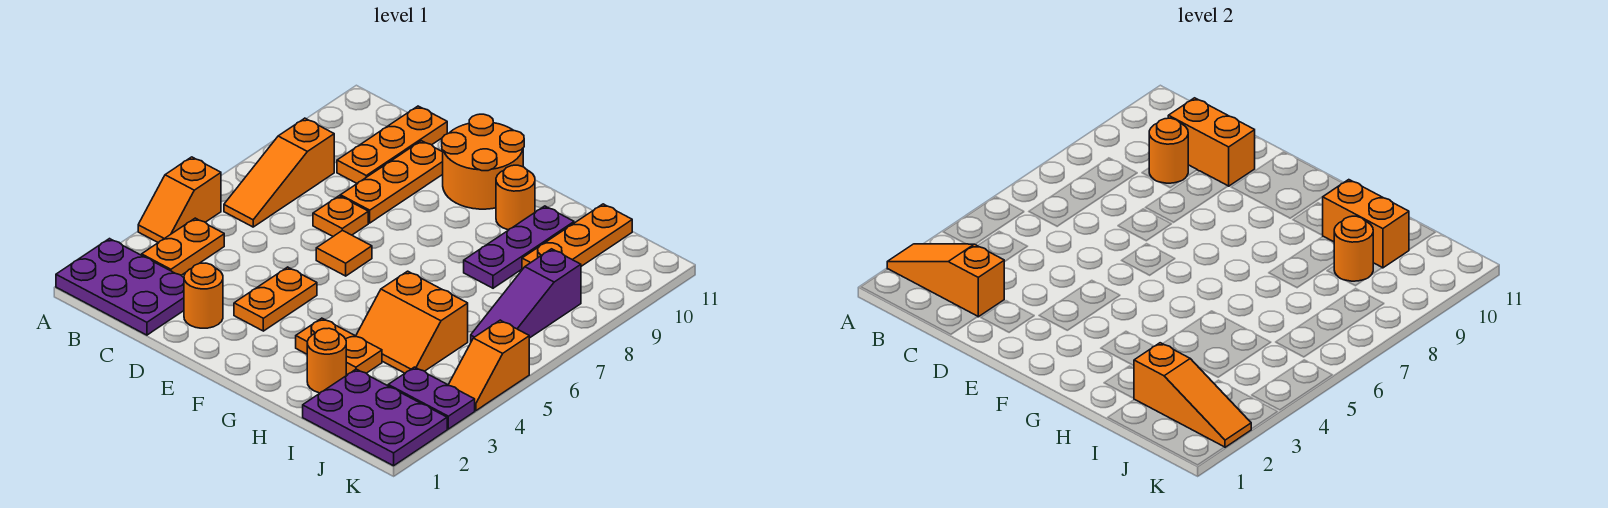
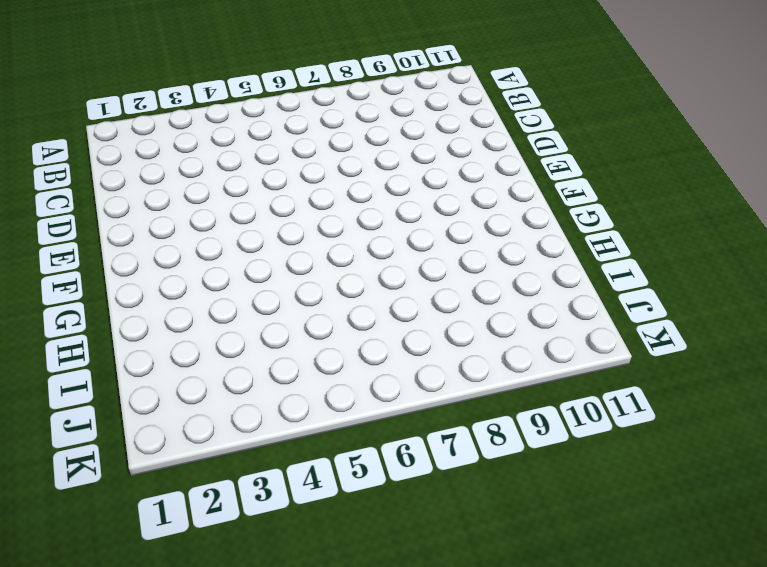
none -> purple plate A1:C2 level 1
none -> orange slope A4:A5 level 1 top 5
none -> orange plate B3:B4 level 1

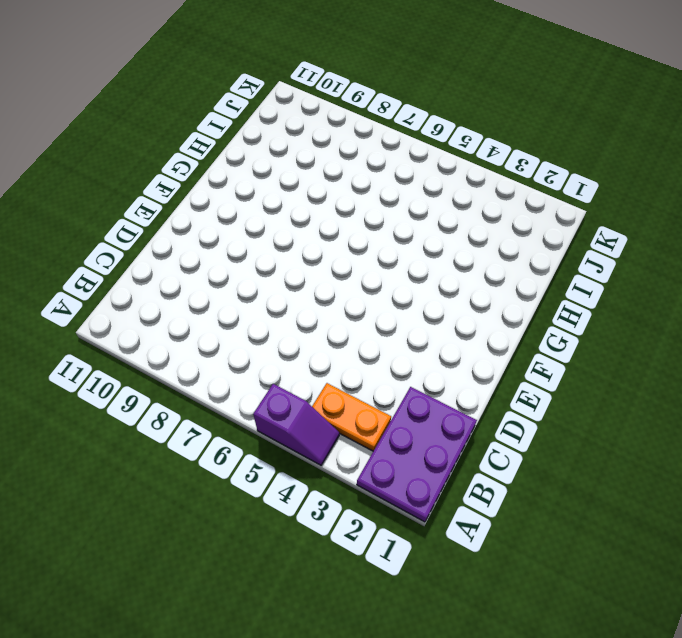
purple slope A4:A5 level 1 top 5 -> orange slope A4:A5 level 1 top 5
none -> orange slope B6:B8 level 1 top 8
none -> orange plate C9:C11 level 1
none -> orange round brick D2 level 1

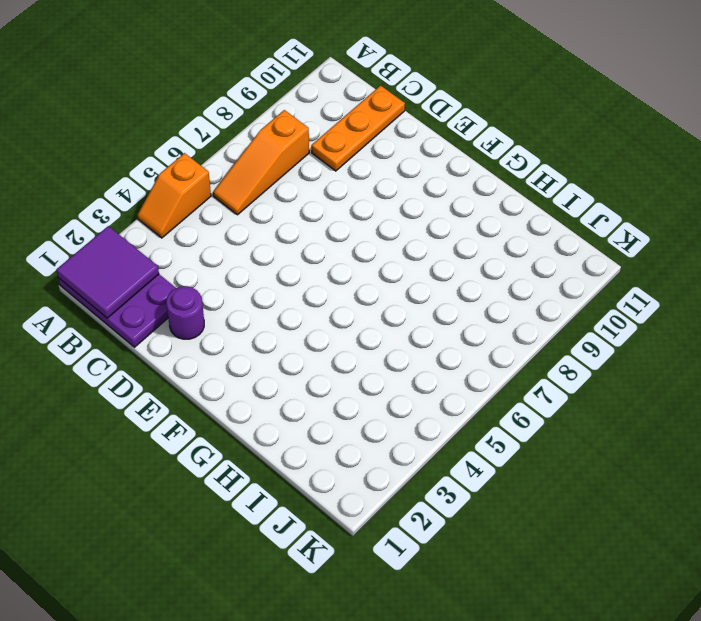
purple tile A1:B2 level 2 -> orange slope A2:C2 level 2 top C
purple round brick D2 level 1 -> orange round brick D2 level 1
none -> orange plate B3:B4 level 1
none -> orange plate D7 level 1
none -> orange plate D8:D10 level 1

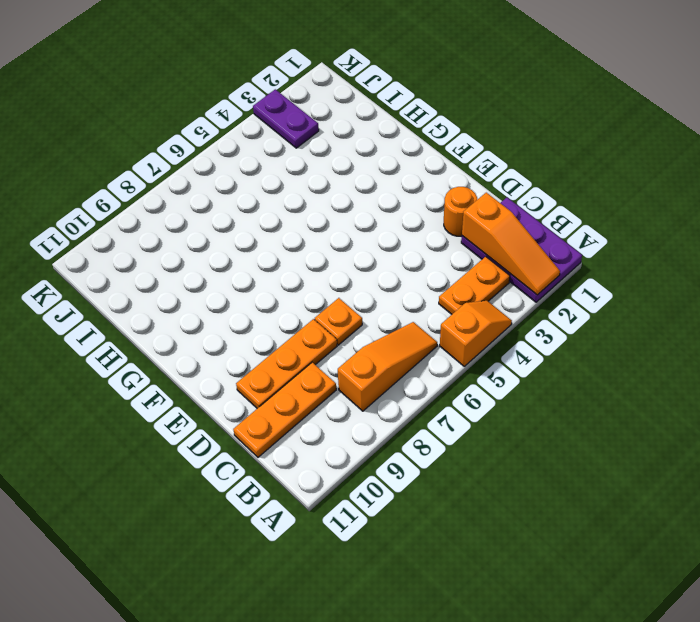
none -> orange plate E3:E4 level 1
none -> orange tile E6 level 1
none -> orange round brick E10:F11 level 1

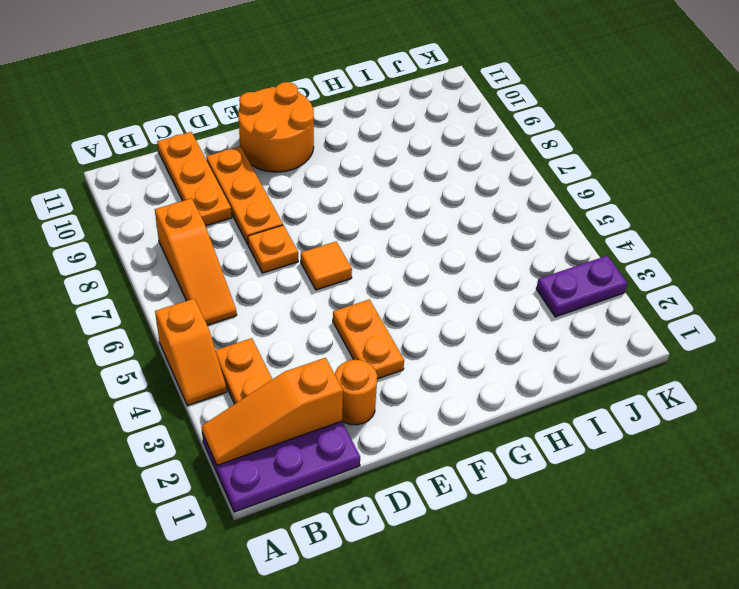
none -> orange plate G3:H3 level 1
none -> orange round brick G10 level 1
none -> orange round brick H2 level 1

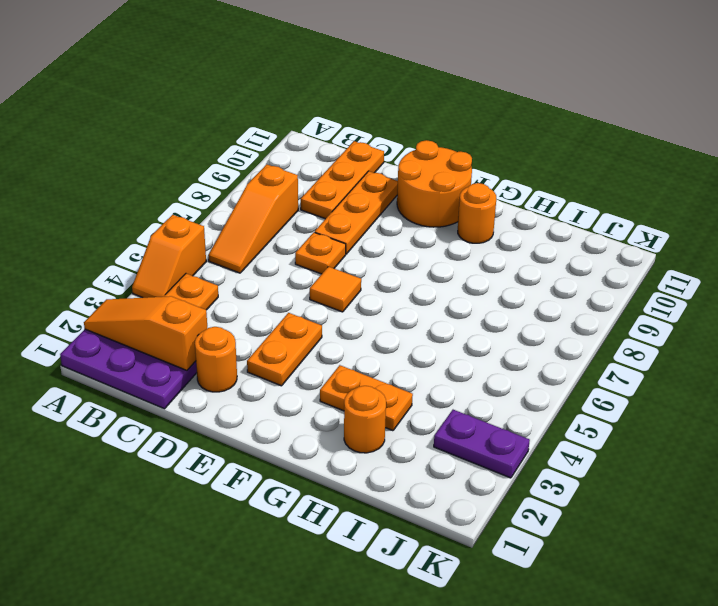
none -> orange slope H4:I5 level 1 top 5
none -> purple plate H8:H10 level 1
none -> purple plate I1:K2 level 1

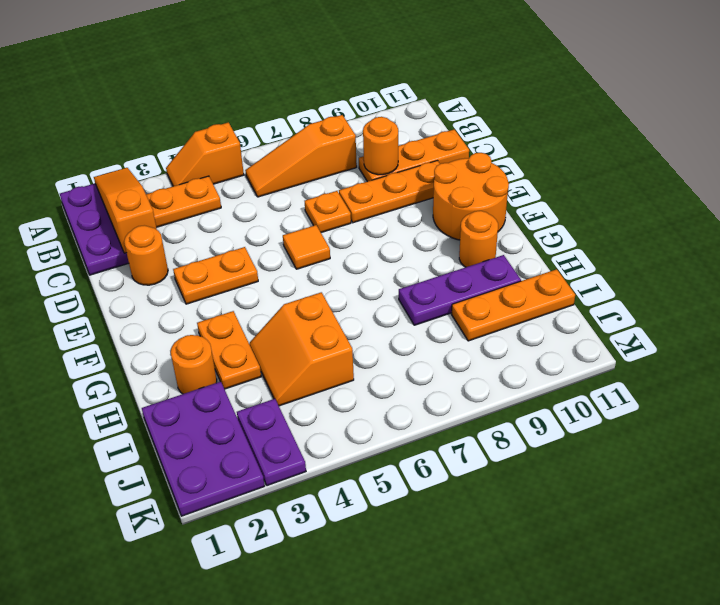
none -> purple slope J6:J8 level 1 top 8
none -> orange slope K4:K5 level 1 top 5
none -> orange brick C10:D10 level 2

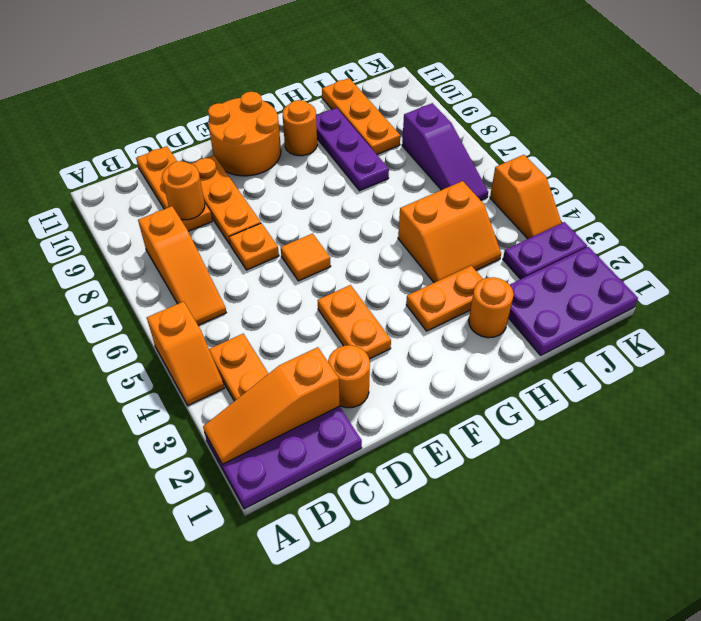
none -> orange brick C10:D10 level 2
none -> orange brick H10:I10 level 2
none -> orange slope I2:K2 level 2 top I

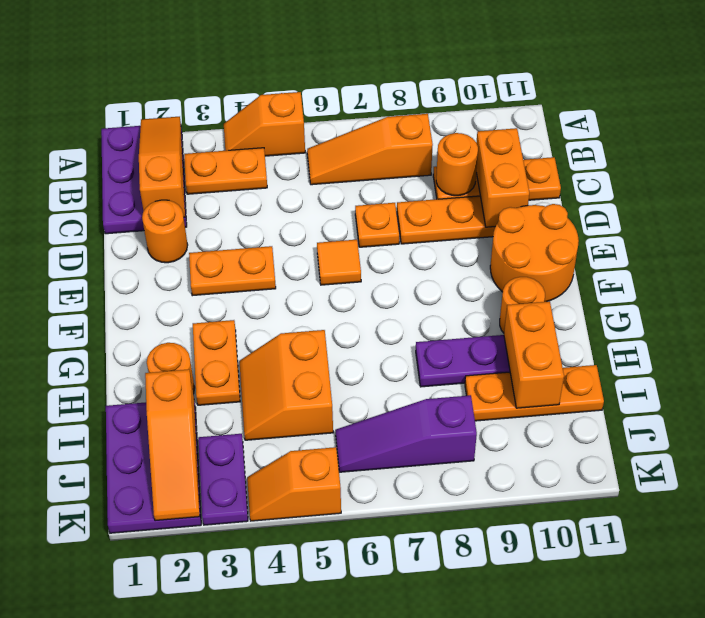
none -> orange round brick I9 level 2

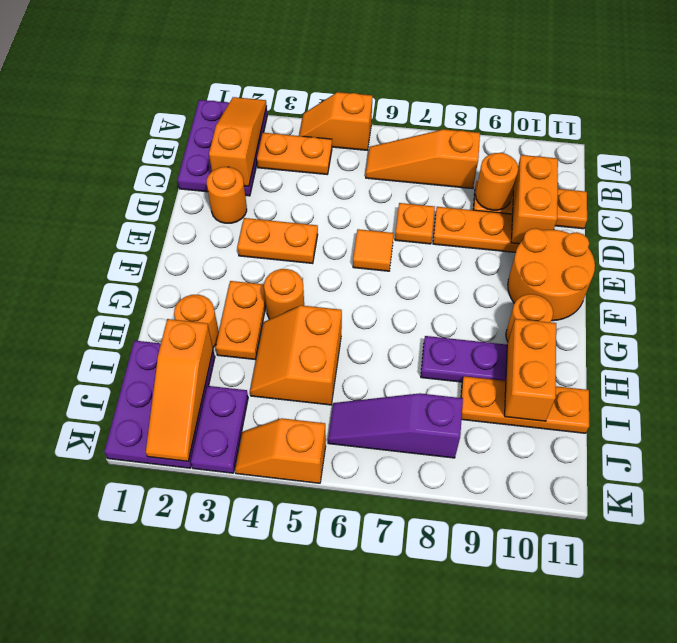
orange round brick G4 level 1 -> orange round brick I9 level 2

